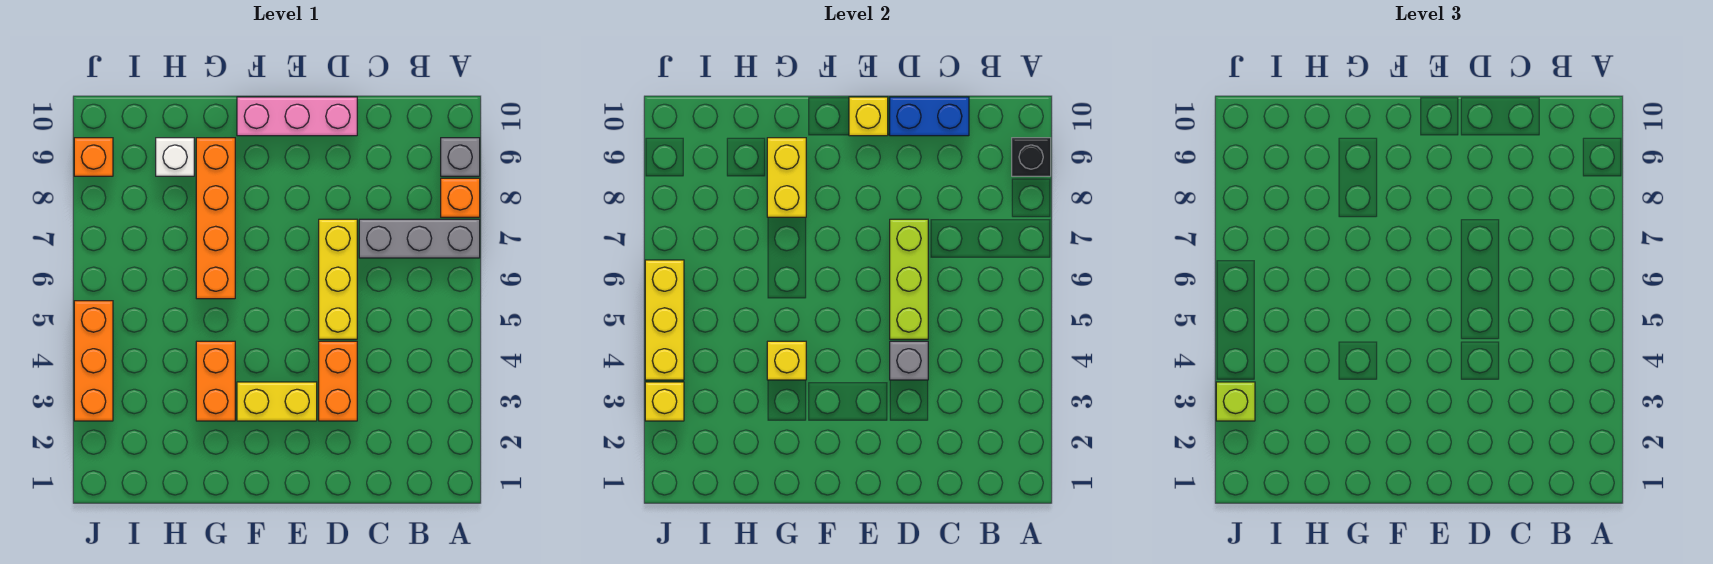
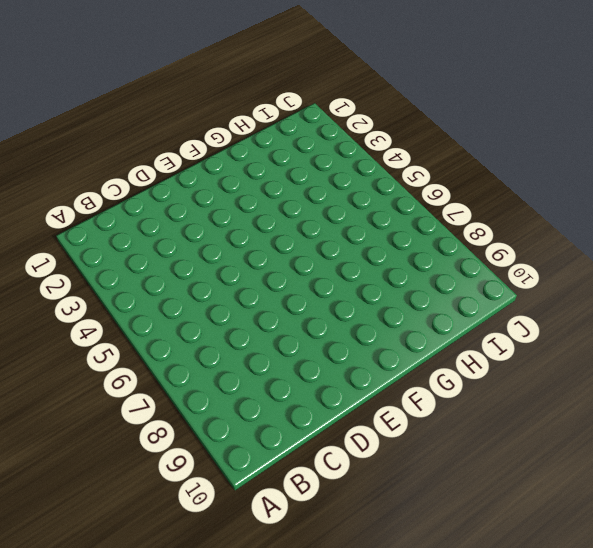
none -> grey brick A7:C7 level 1
none -> orange brick A8 level 1
none -> grey brick A9 level 1

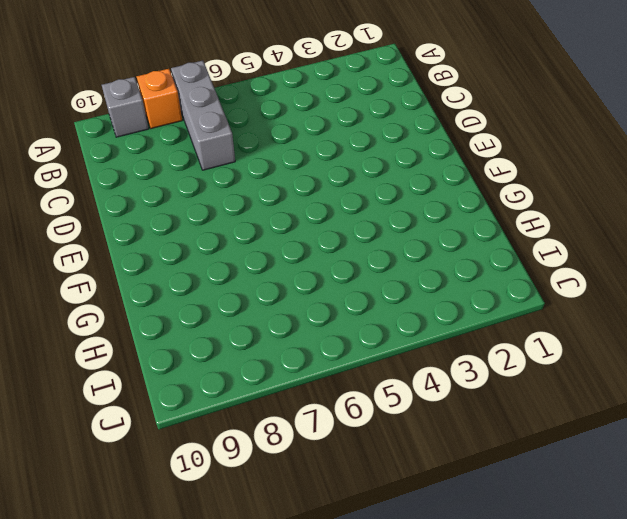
none -> orange brick D3:D4 level 1
none -> yellow brick D5:D7 level 1
none -> pink brick D10:F10 level 1

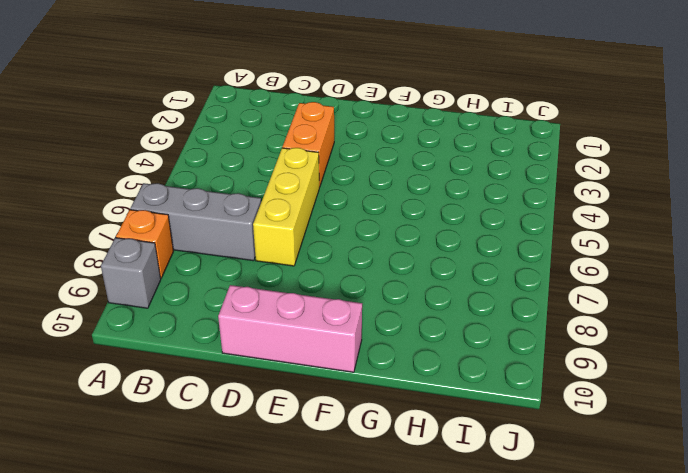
none -> yellow brick E3:F3 level 1
none -> orange brick G3:G4 level 1
none -> orange brick G6:G9 level 1

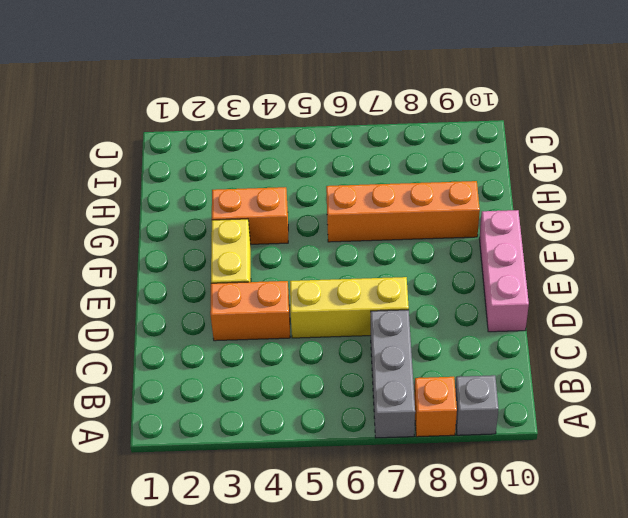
none -> white brick H9 level 1
none -> orange brick J3:J5 level 1
none -> orange brick J9 level 1

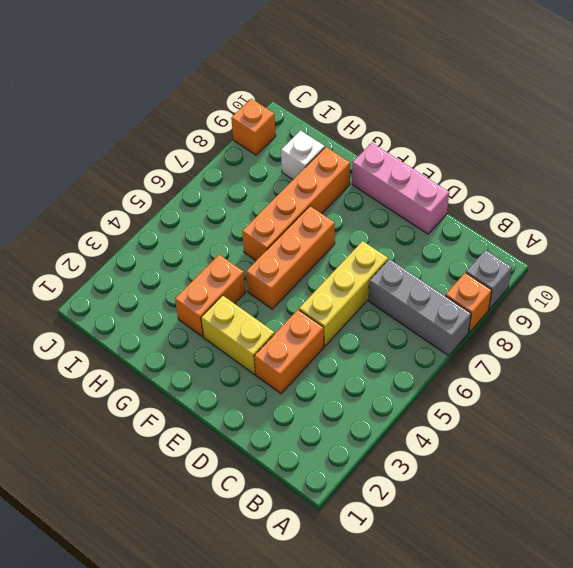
orange brick F5:F7 level 1 -> orange brick J3:J5 level 1
none -> black brick A9 level 2
none -> blue brick C10:D10 level 2
none -> grey brick D4 level 2

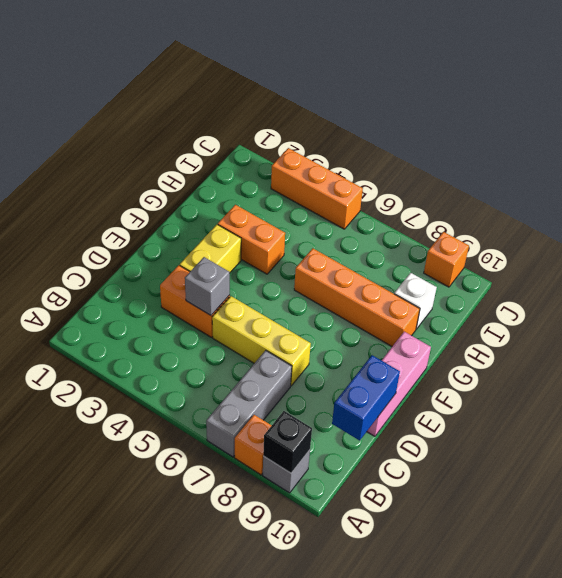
none -> lime brick D5:D7 level 2
none -> yellow brick E10 level 2
none -> yellow brick G4 level 2

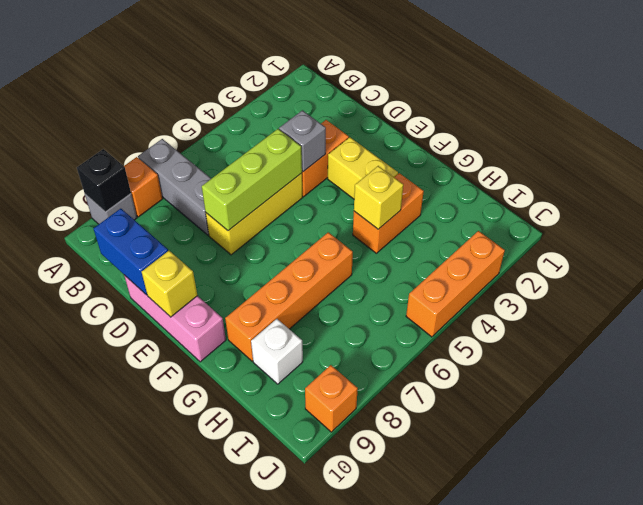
none -> yellow brick G8:G9 level 2
none -> yellow brick J3 level 2
none -> yellow brick J4:J6 level 2

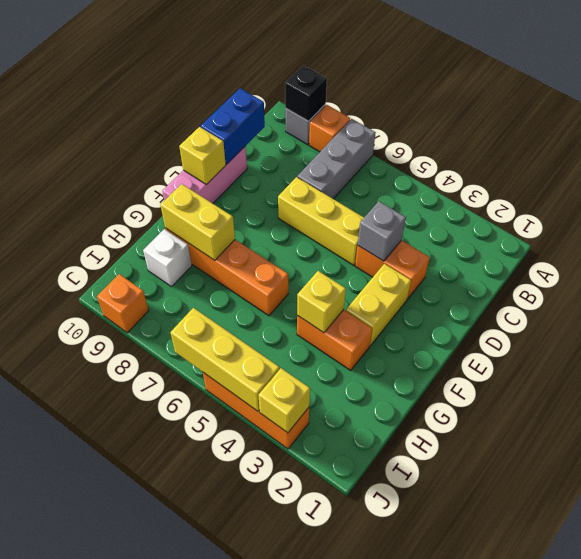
none -> lime brick D5:D7 level 2
none -> lime brick J3 level 3

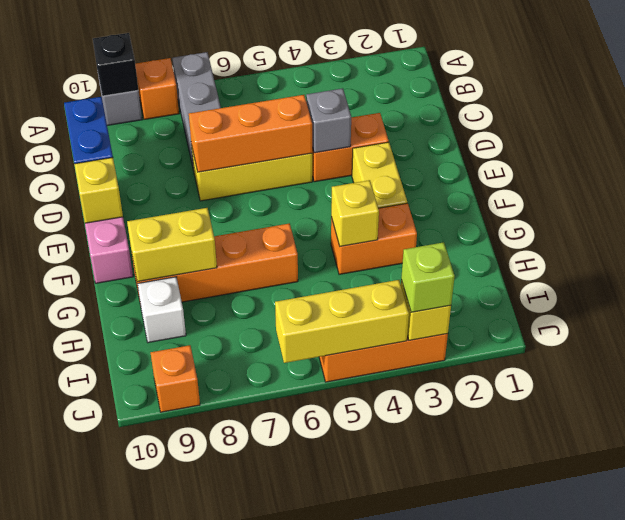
orange brick D5:D7 level 2 -> lime brick D5:D7 level 2

